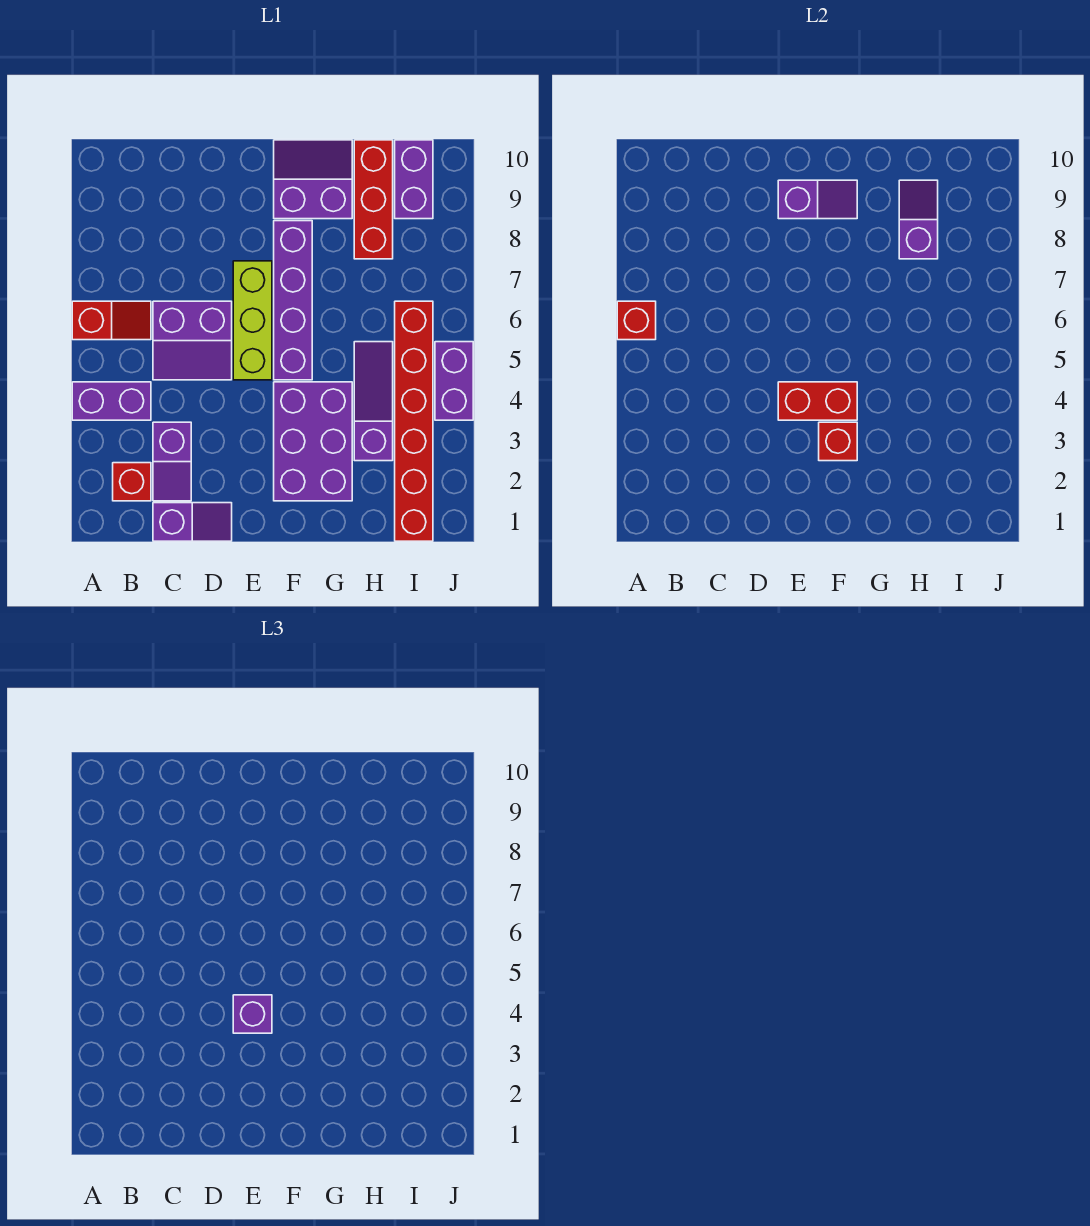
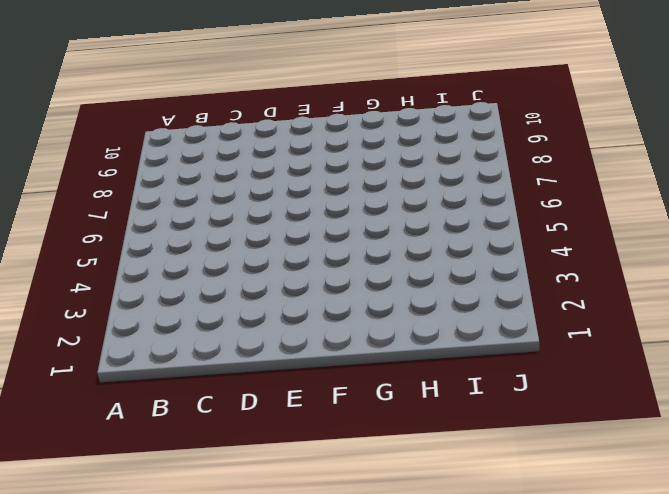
none -> purple brick A4:B4 level 1
none -> red slope A6:B6 level 1 top A
none -> red brick B2 level 1

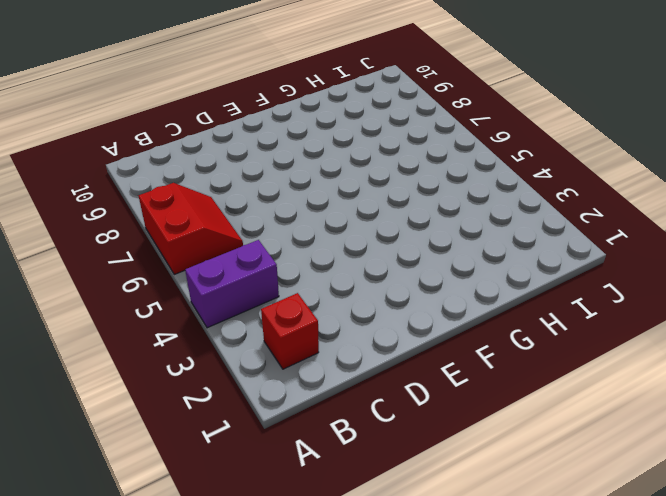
red slope A6:B7 level 1 top A -> red slope A6:B6 level 1 top A
none -> purple slope C1:D1 level 1 top C
none -> purple slope C2:C3 level 1 top 3
none -> purple slope C5:D6 level 1 top 6

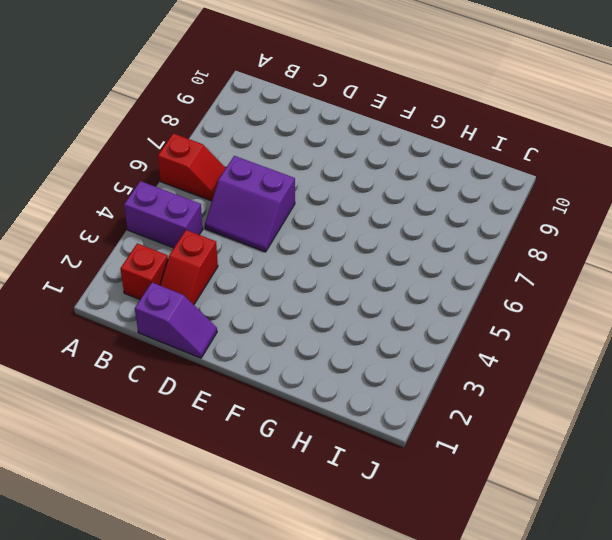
red slope C2:C3 level 1 top 3 -> purple slope C2:C3 level 1 top 3
none -> lime brick E5:E7 level 1
none -> purple brick F2:G4 level 1
none -> purple brick F5:F8 level 1

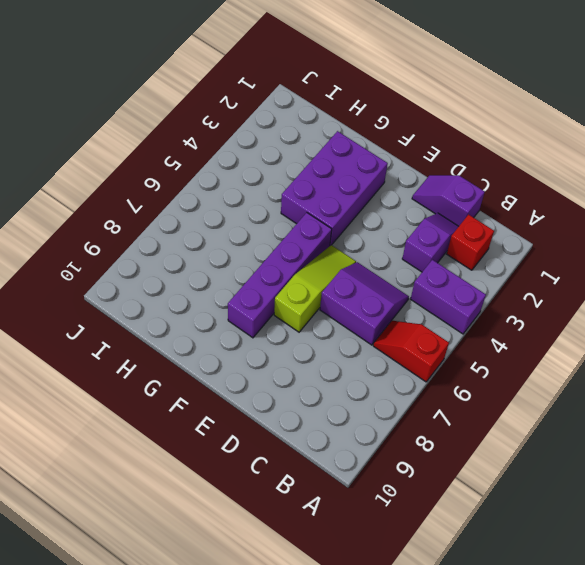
lime slope E5:E7 level 1 top 7 -> lime brick E5:E7 level 1
none -> purple slope F9:G10 level 1 top 9
none -> purple slope H3:H5 level 1 top 3
none -> red brick H8:H10 level 1

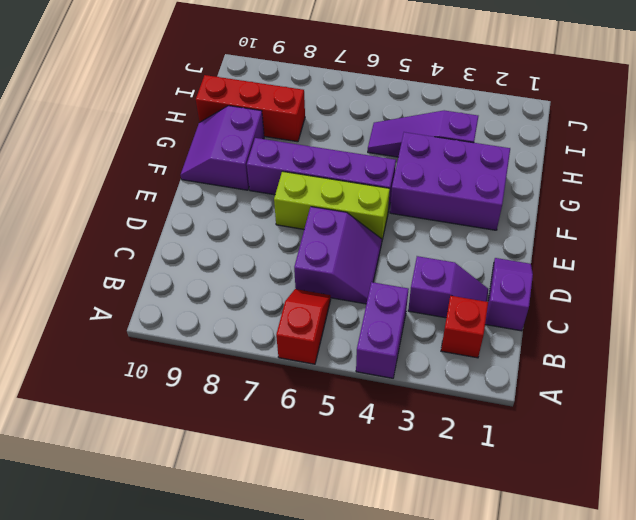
none -> red brick I1:I6 level 1
none -> purple brick I9:I10 level 1
none -> purple brick J4:J5 level 1

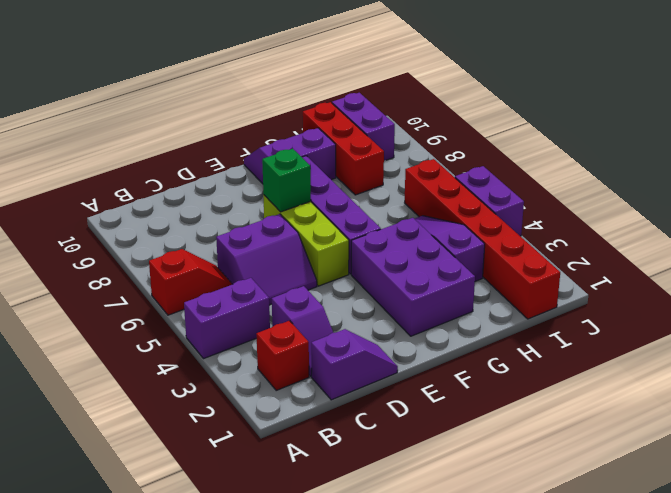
green brick E7 level 2 -> none
none -> red brick A6 level 2
none -> red brick E4:F4 level 2
none -> purple slope E9:F9 level 2 top E

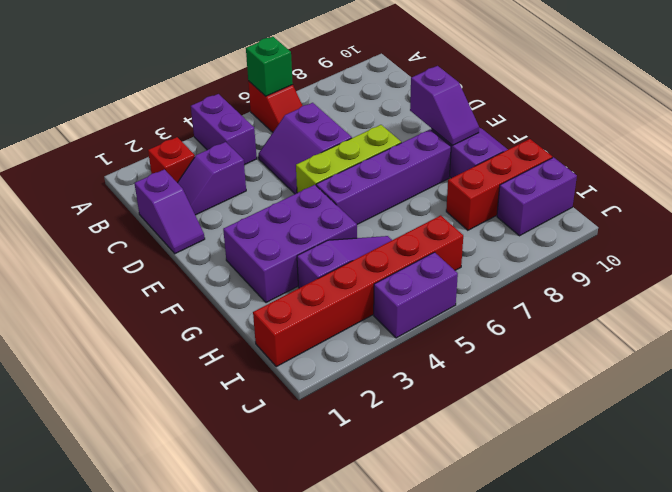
green brick A6 level 2 -> red brick A6 level 2
none -> red brick E4:F4 level 2
none -> red brick F3 level 2
none -> purple slope H8:H9 level 2 top 8

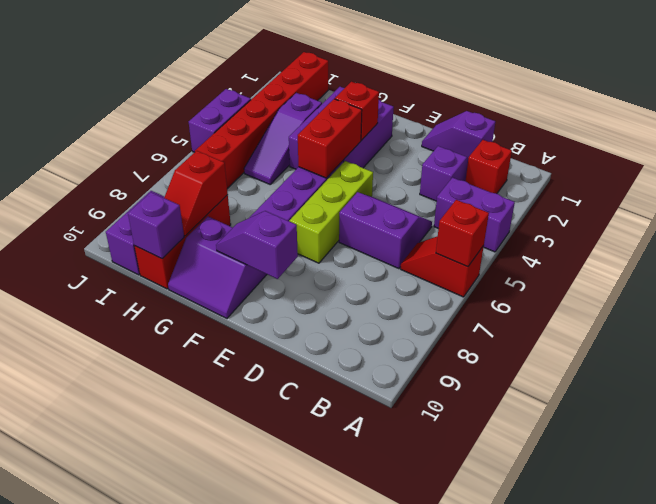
red brick F4:F5 level 2 -> red brick E4:F4 level 2
red slope H8:H9 level 2 top 8 -> purple slope H8:H9 level 2 top 8
purple brick H10 level 2 -> purple brick E4 level 3

